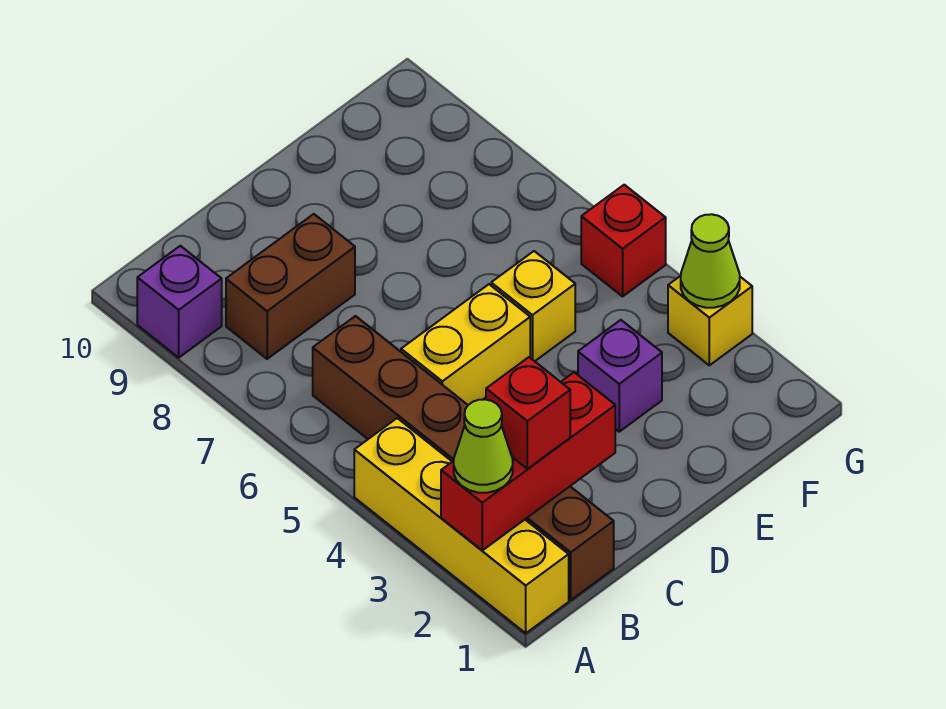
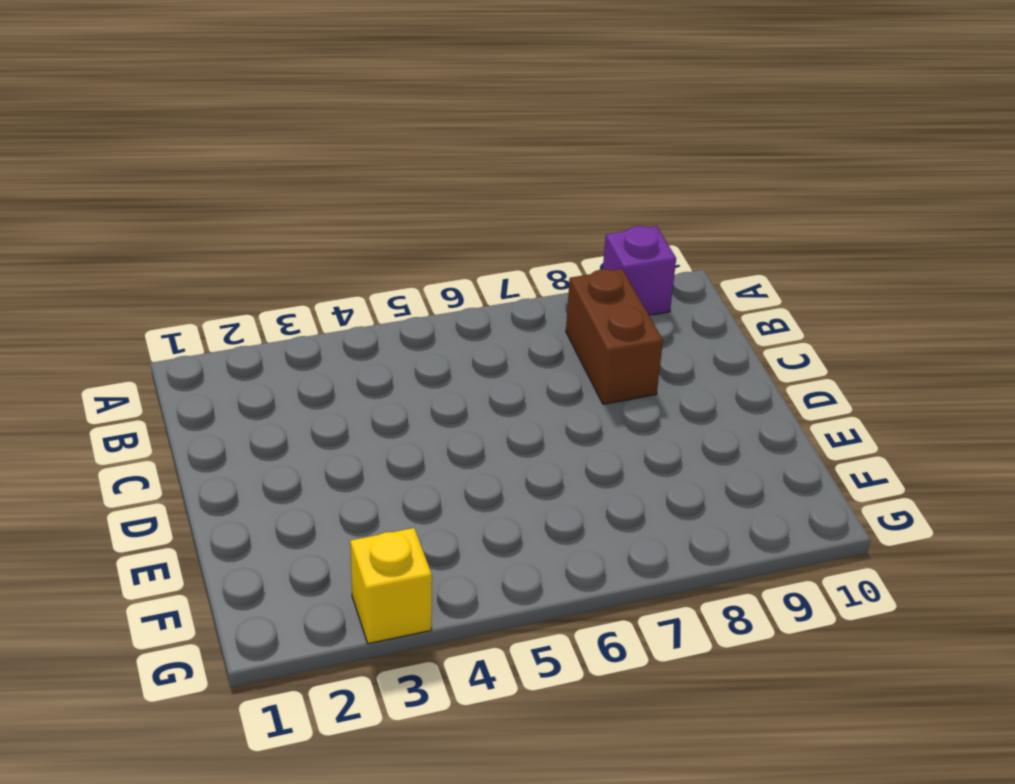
none -> yellow brick A1:A4 level 1
none -> brown brick B1:B6 level 1
none -> yellow brick C5:D5 level 1

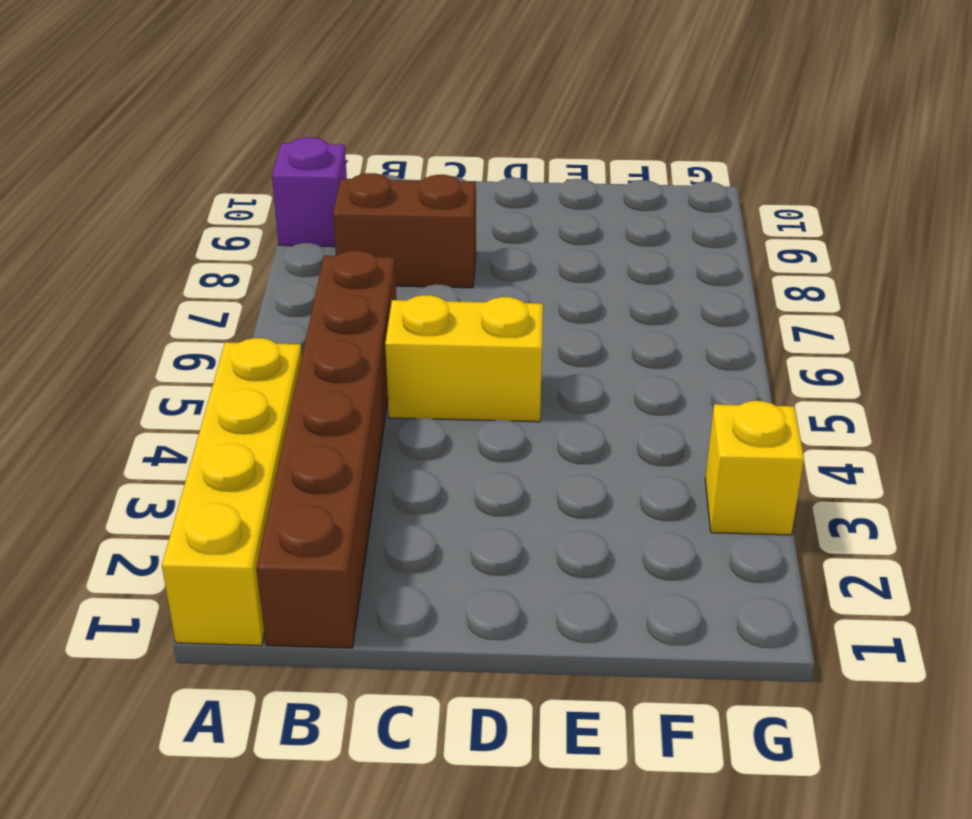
none -> purple brick E3 level 1
none -> yellow brick E5 level 1
none -> red brick G5 level 1

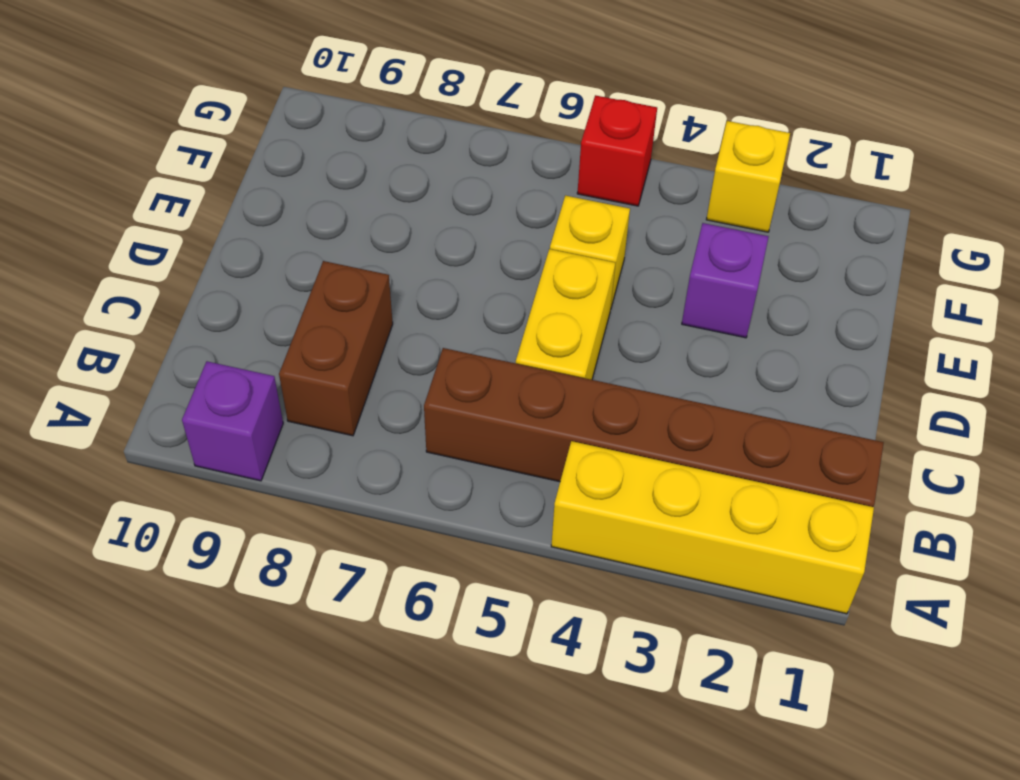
none -> red brick A2:C2 level 2
none -> lime cone G3 level 2
none -> lime cone A2 level 3

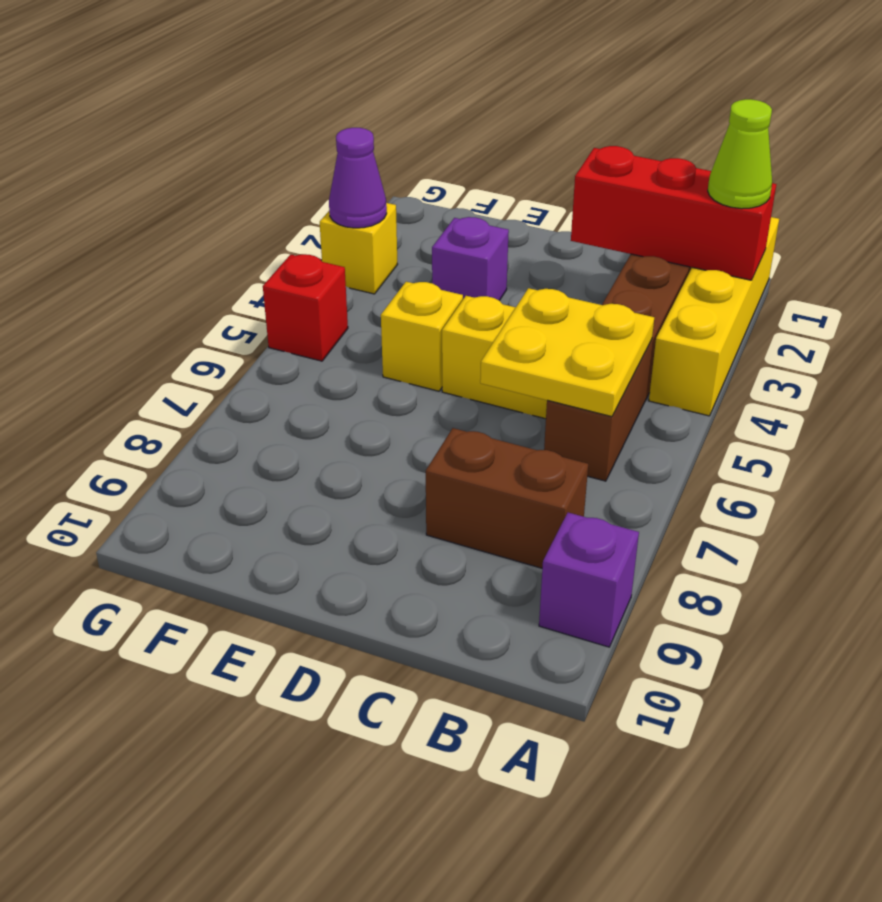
yellow plate B5:C6 level 2 -> none
purple cone G3 level 2 -> lime cone G3 level 2
none -> red brick B2 level 3

